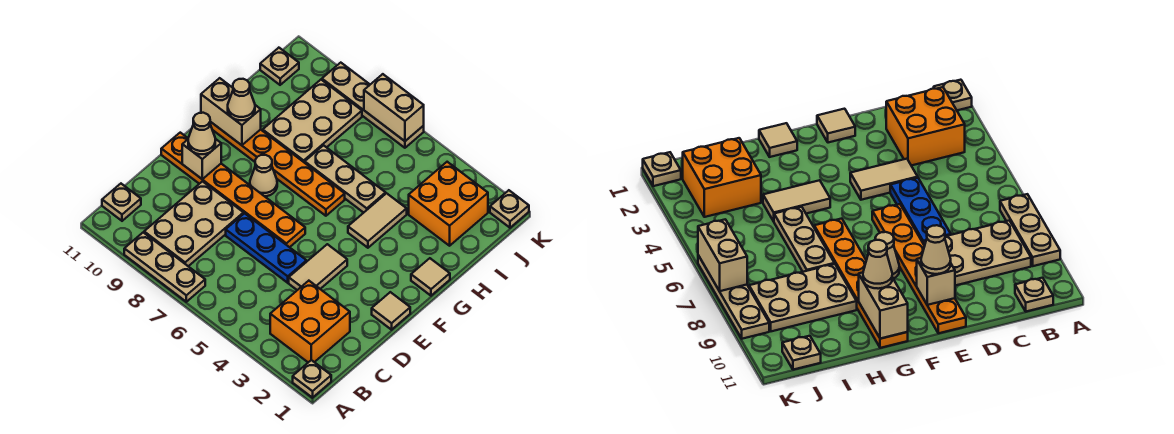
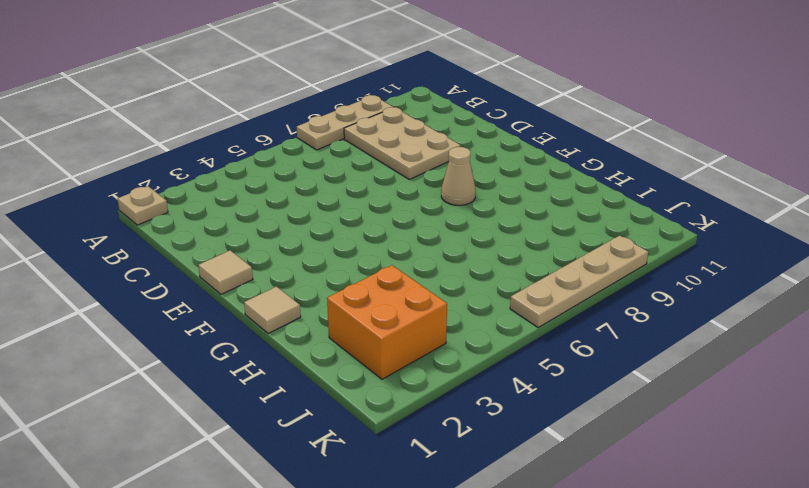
none -> orange brick B2:C3 level 1
none -> tan plate B11 level 1
none -> tan tile D4:E4 level 1

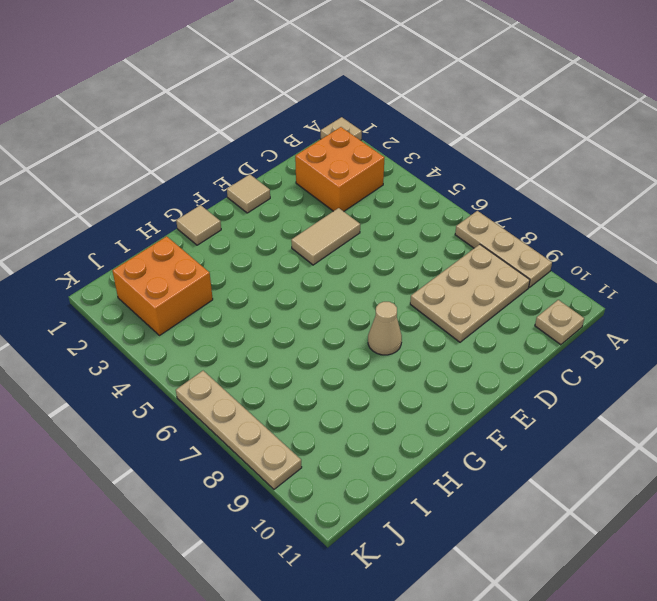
none -> blue plate D5:D7 level 1
none -> orange plate E6:E11 level 1
none -> tan tile G4:H4 level 1

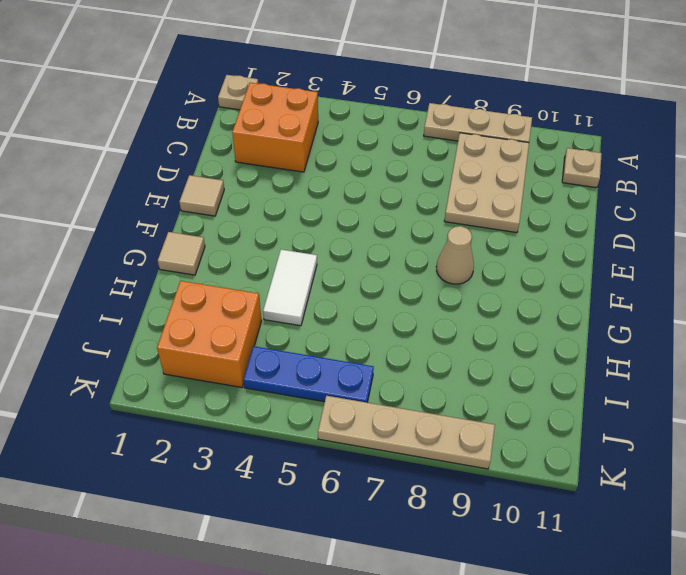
white tile G4:H4 level 1 -> tan tile G4:H4 level 1
blue plate J4:J6 level 1 -> blue plate D5:D7 level 1
none -> tan tile D4:E4 level 1
none -> orange plate E6:E11 level 1
none -> orange plate G6:G11 level 1

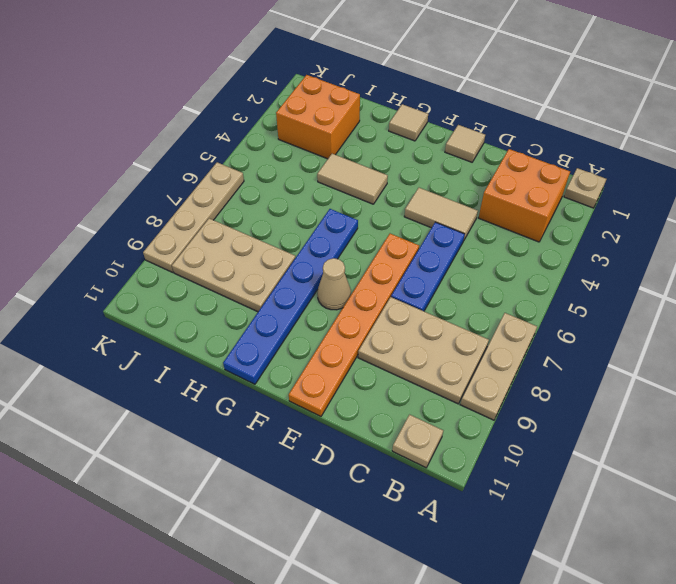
blue plate G6:G11 level 1 -> orange plate G6:G11 level 1
none -> tan plate H5:H7 level 1
none -> tan plate J11 level 1
none -> tan plate K1 level 1

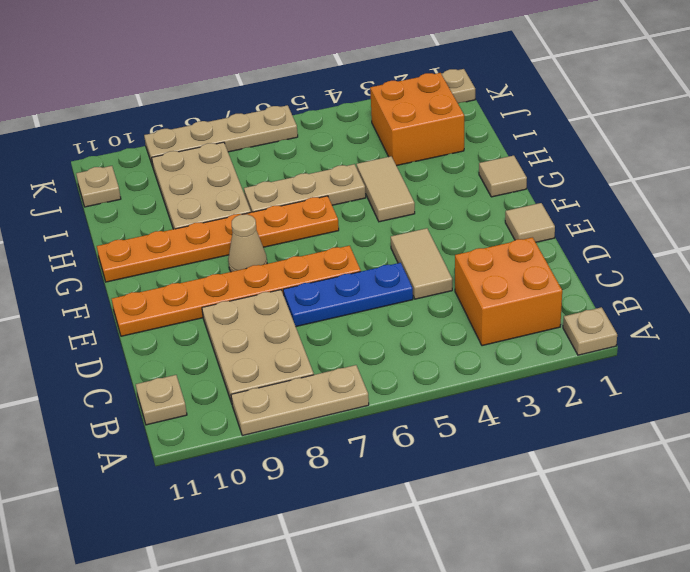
none -> tan brick E10 level 2
none -> tan brick G10:G11 level 2
none -> tan brick K6:K7 level 2

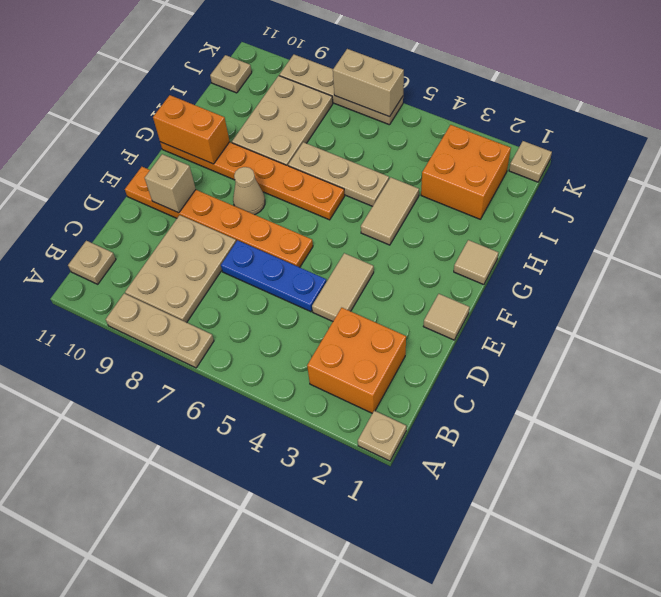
orange brick G10:G11 level 2 -> tan brick G10:G11 level 2
none -> tan cone E10 level 3
none -> tan cone G10 level 3

